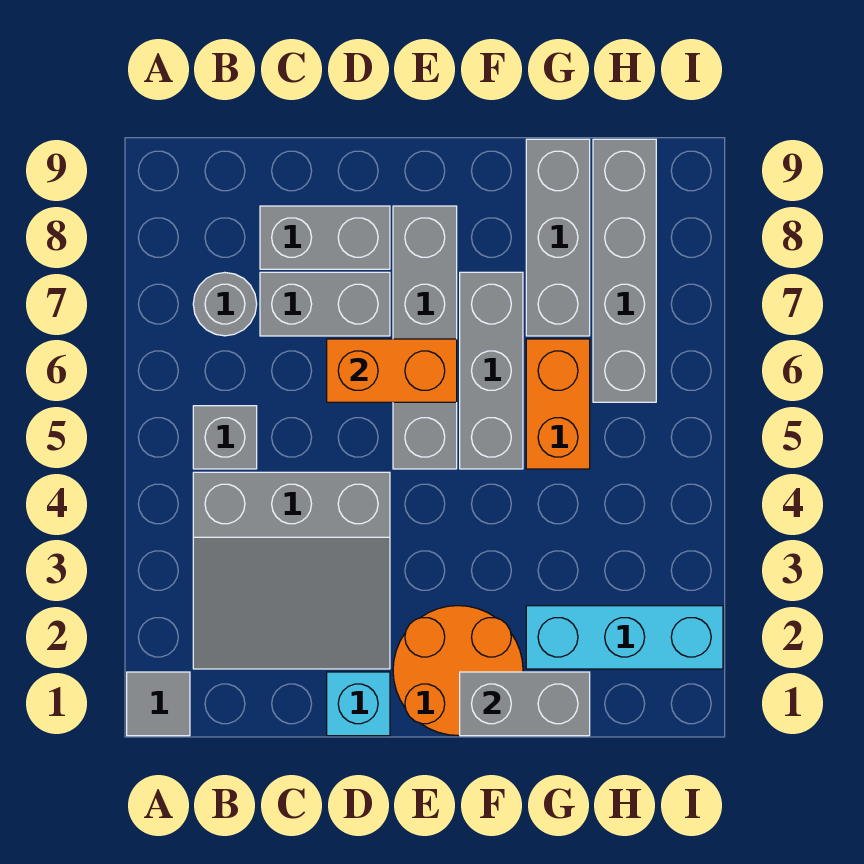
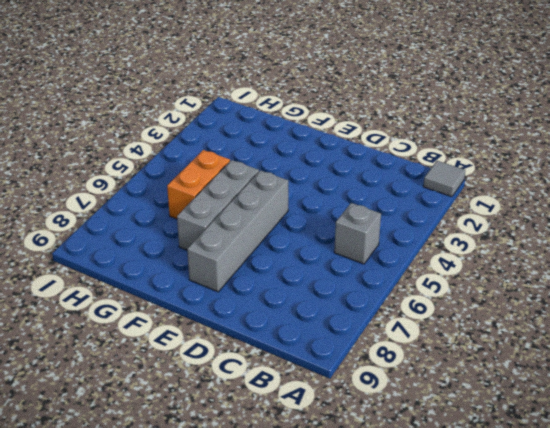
none -> grey slope B2:D4 level 1 top 4
none -> grey round brick B7 level 1
none -> grey brick C7:D7 level 1

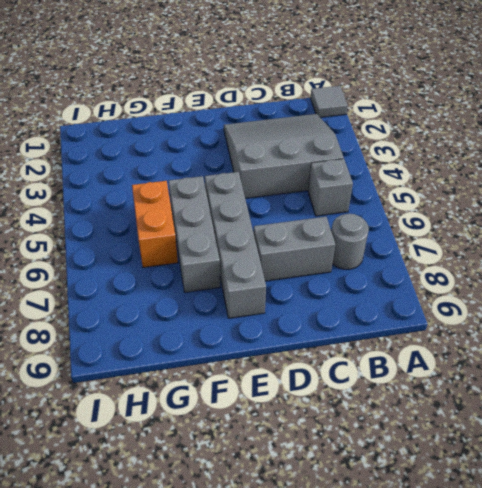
none -> grey brick C8:D8 level 1
none -> cyan brick D1 level 1
none -> orange round brick E1:F2 level 1

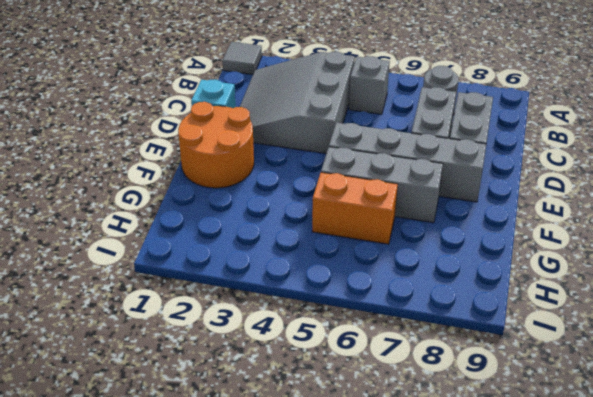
none -> cyan brick G2:I2 level 1
none -> grey brick G7:G9 level 1
none -> grey brick H6:H9 level 1

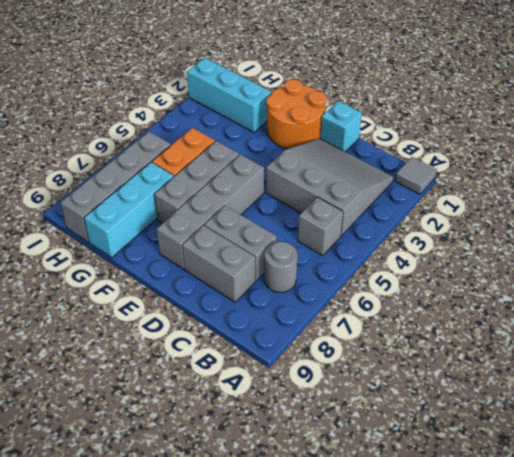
cyan brick G7:G9 level 1 -> grey brick G7:G9 level 1
none -> orange brick D6:E6 level 2
none -> grey brick F1:G1 level 2

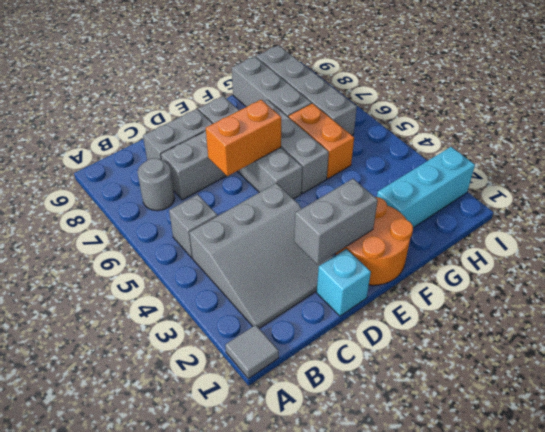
grey brick D2:E2 level 2 -> grey brick F1:G1 level 2

